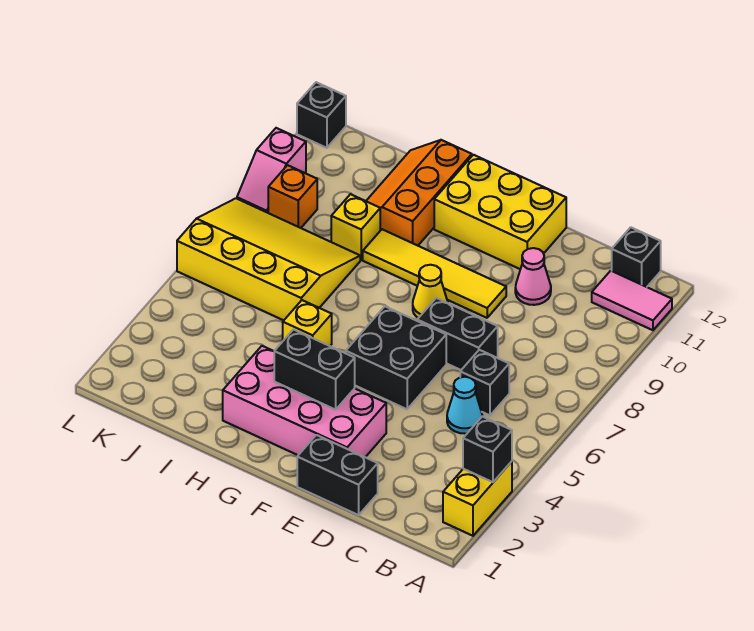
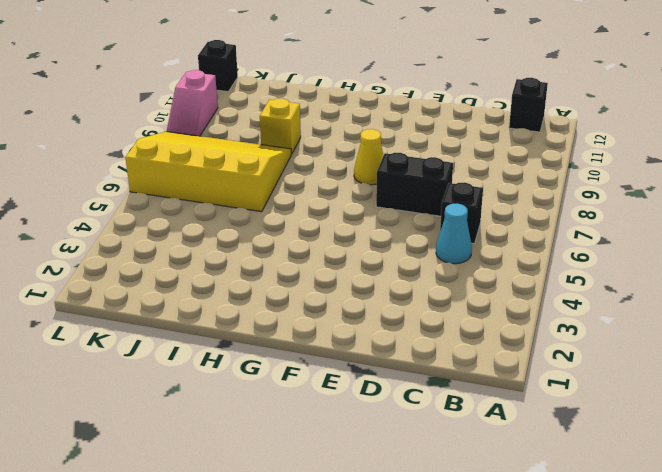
none -> yellow brick A2:A3 level 1
none -> pink tile A11:B11 level 1
none -> black brick D1:E1 level 1

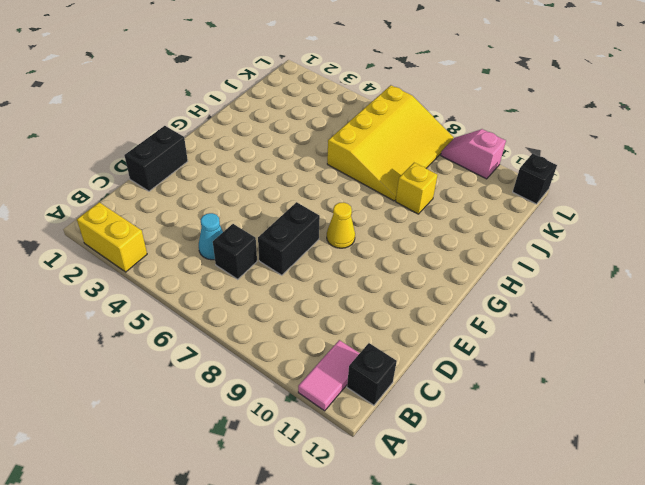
none -> pink cone D10 level 1
none -> pink brick E2:H3 level 1
none -> black brick E5:F6 level 1

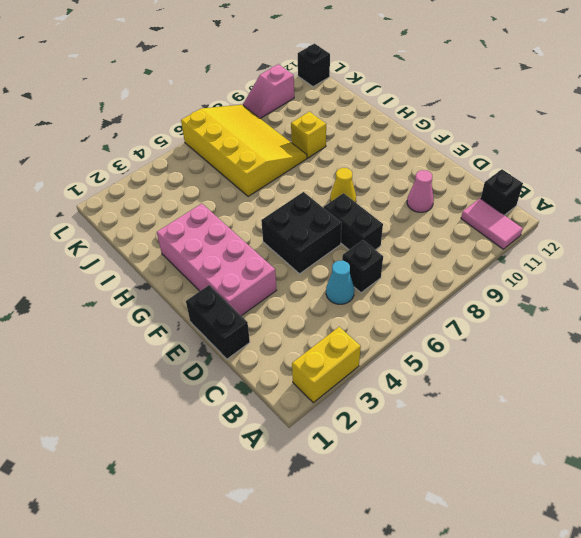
none -> yellow tile E9:H9 level 1
none -> yellow brick E11:G12 level 1
none -> yellow brick H5 level 1

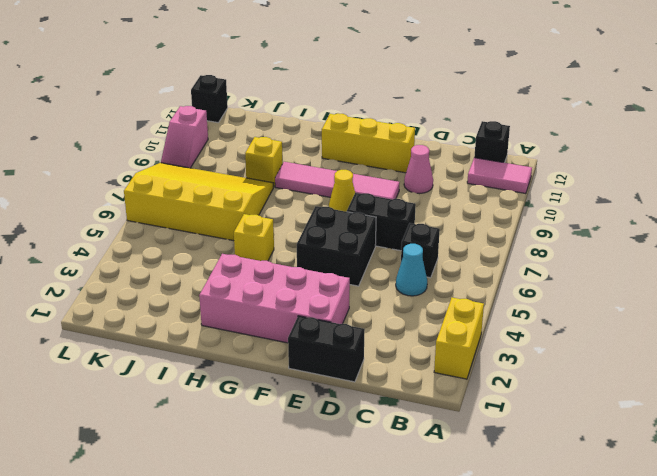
pink tile E9:H9 level 1 -> yellow tile E9:H9 level 1
yellow brick E11:G11 level 1 -> yellow brick E11:G12 level 1
none -> orange slope H10:I12 level 1 top H
none -> orange brick K9 level 1
none -> black brick A3 level 2

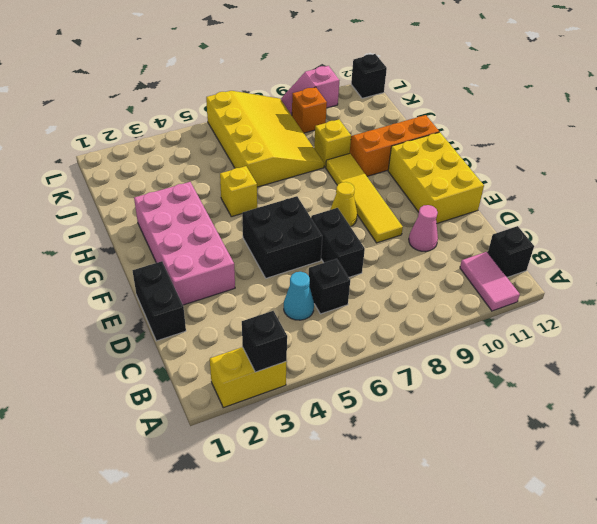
none -> black brick F3:G3 level 2

